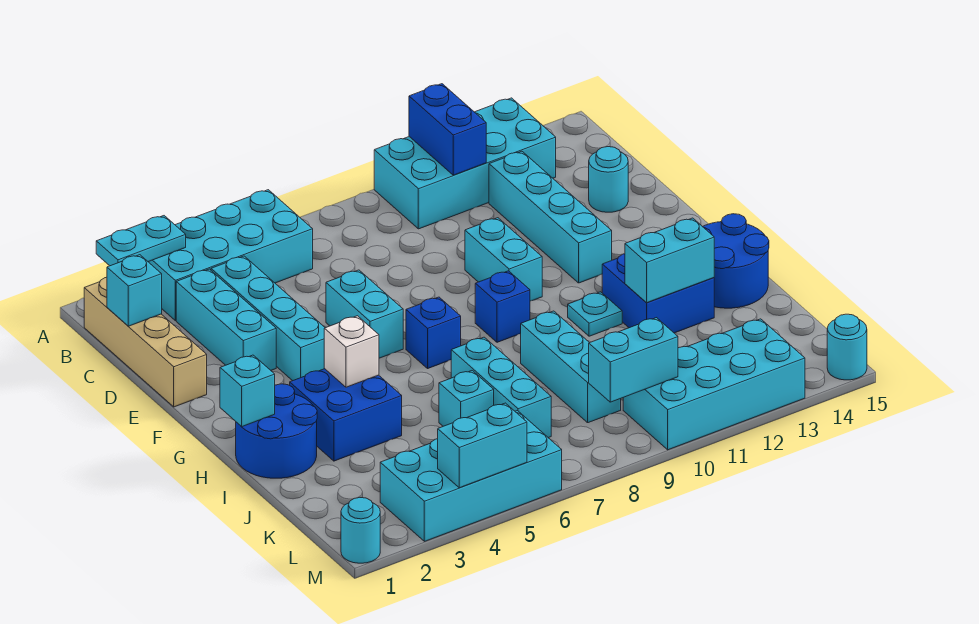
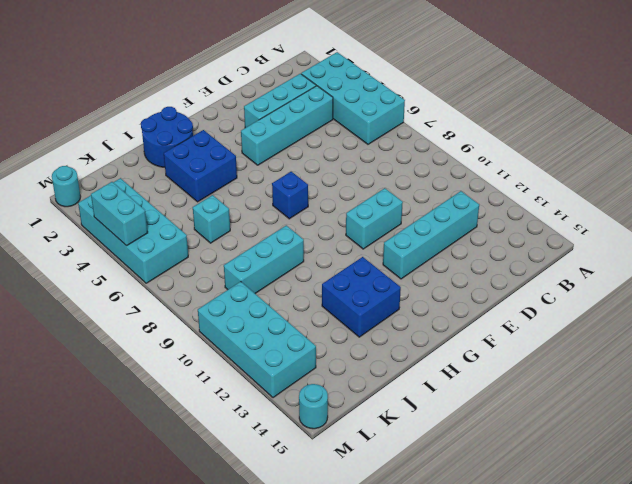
none -> cyan brick A10:B13 level 1
none -> tan brick B1:E1 level 1
none -> cyan round brick D14 level 1
none -> cyan brick E6:F6 level 1

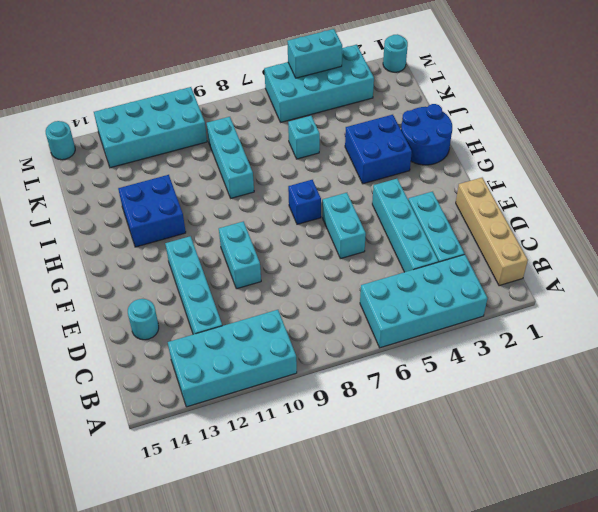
none -> blue brick G9 level 1
none -> cyan plate H11 level 1
none -> blue round brick H14:I15 level 1
none -> cyan brick I7:K7 level 1

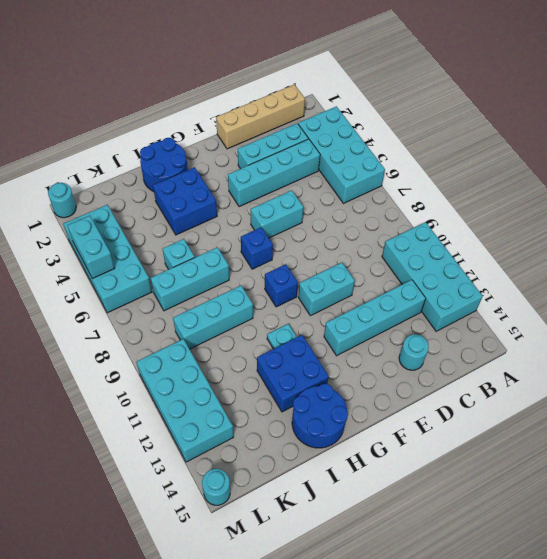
none -> cyan plate A2:A3 level 2
none -> blue brick A11:B11 level 2
none -> cyan brick C1 level 2
none -> cyan brick H1 level 2

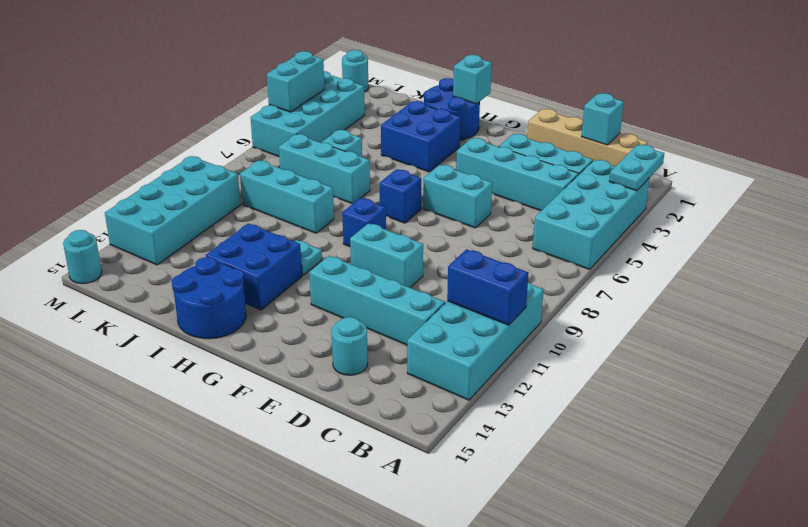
none -> white brick H4 level 2
none -> cyan brick I12:I13 level 2
none -> cyan brick L9:L10 level 2

